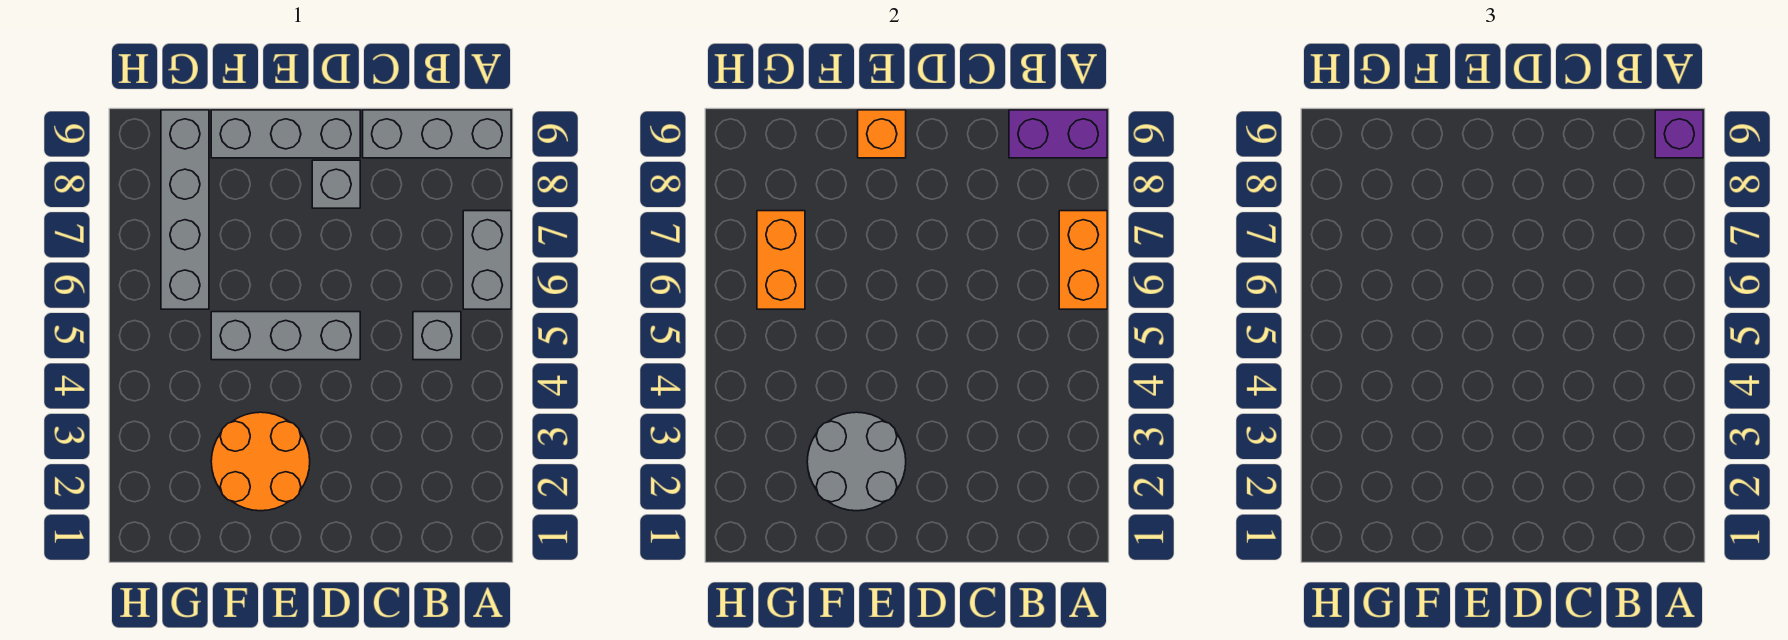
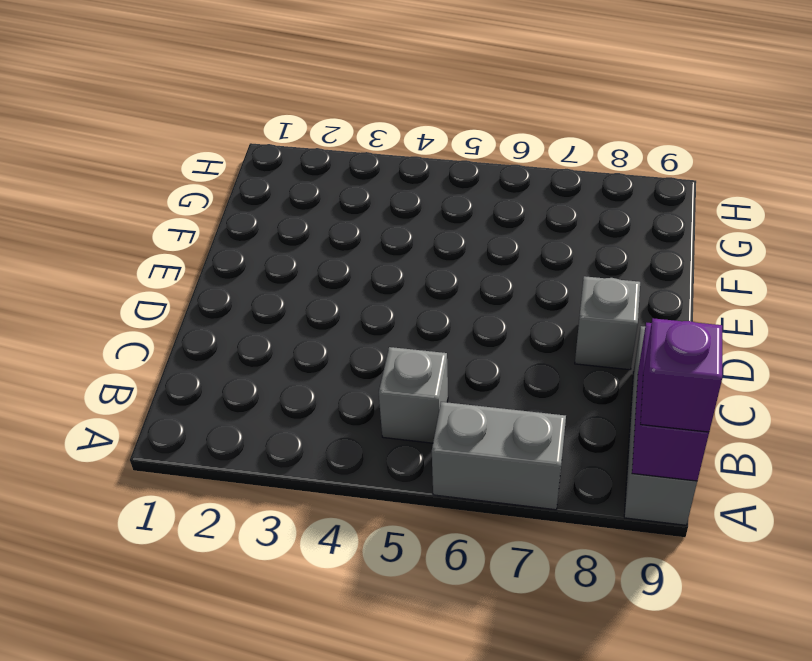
none -> grey brick D5:F5 level 1
none -> grey brick D9:F9 level 1
none -> orange round brick E2:F3 level 1

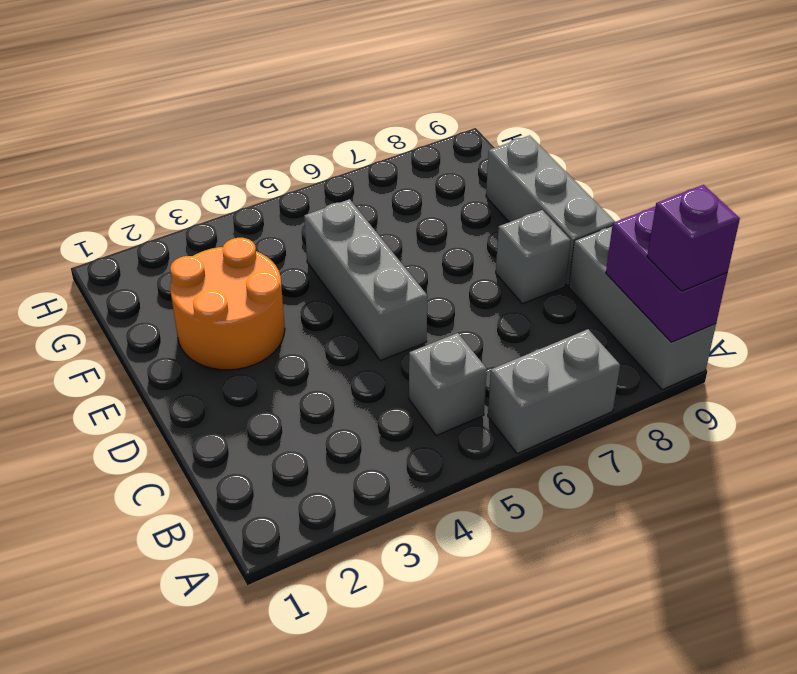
none -> grey brick G6:G9 level 1
none -> orange brick A6:A7 level 2
none -> grey round brick E2:F3 level 2

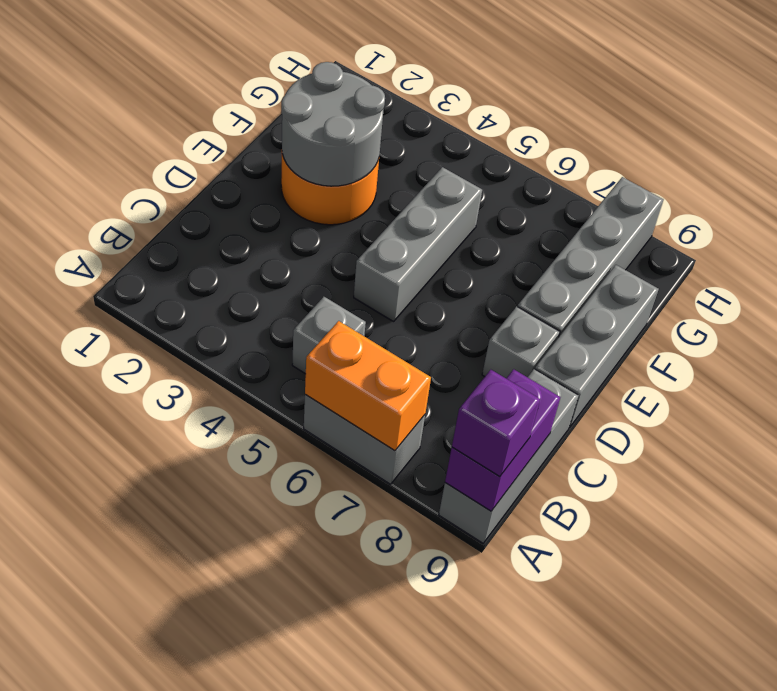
grey brick E8:H8 level 1 -> grey brick G6:G9 level 1
none -> orange brick E9 level 2
none -> orange brick G6:G7 level 2

